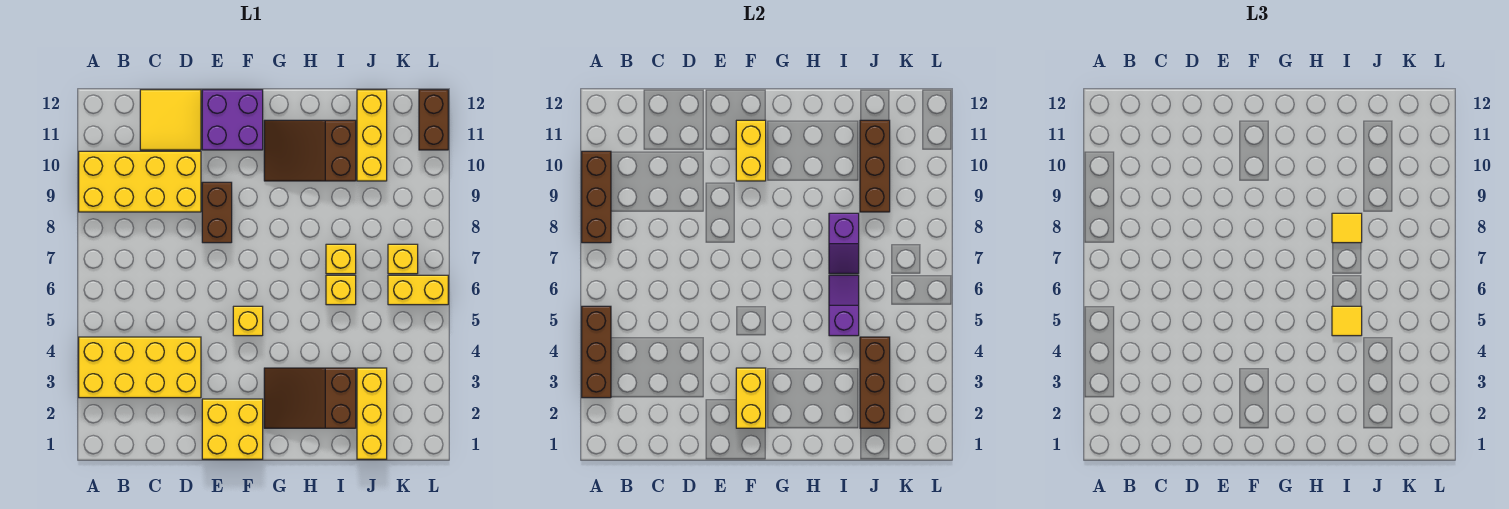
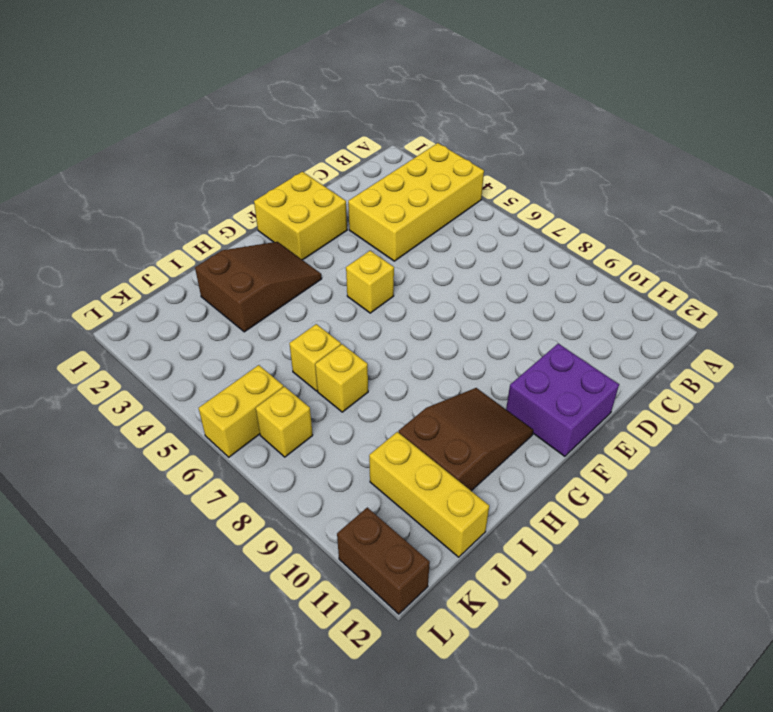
none -> yellow brick A9:D10 level 1
none -> yellow tile C11:D12 level 1
none -> brown brick E8:E9 level 1

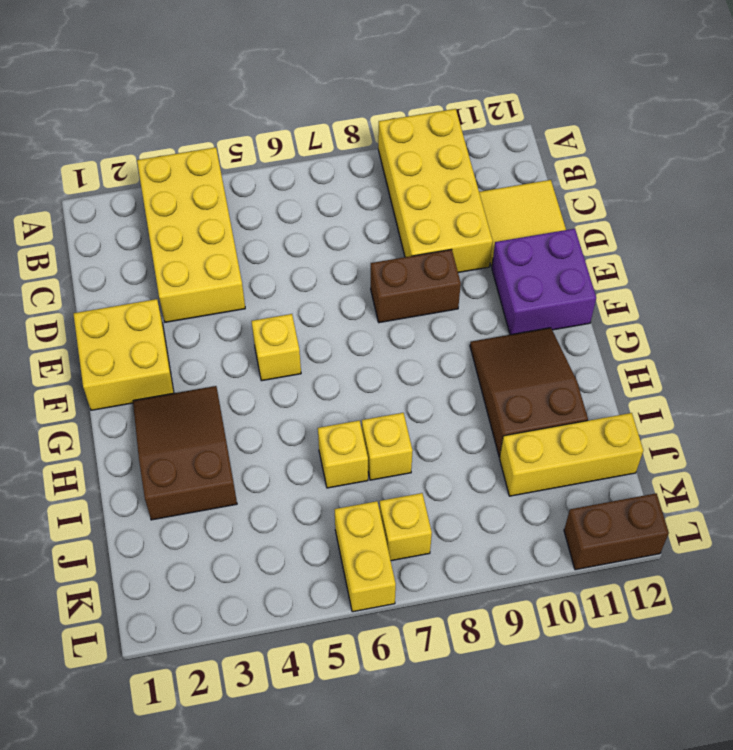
none -> yellow brick J1:J3 level 1
none -> brown brick A3:A5 level 2
none -> brown brick A8:A10 level 2

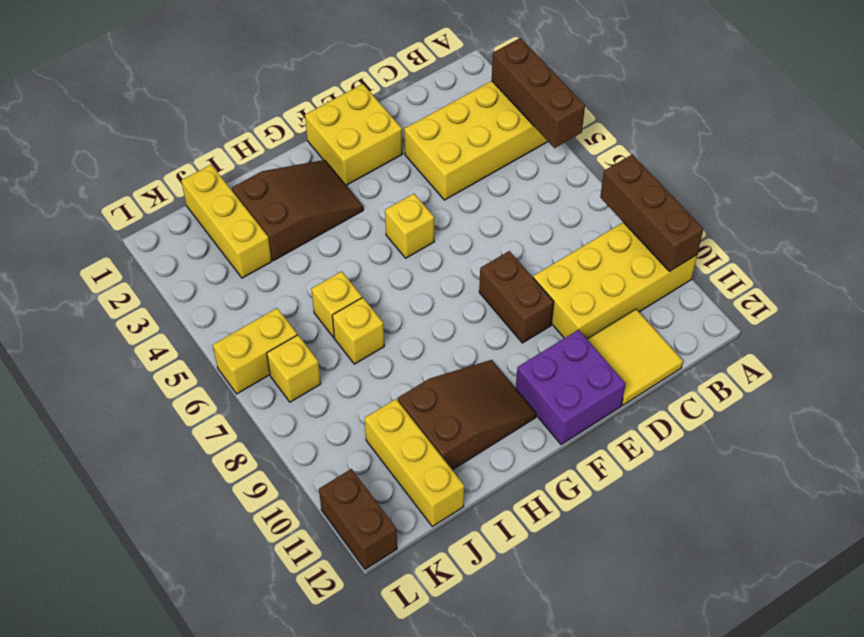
none -> yellow brick F2:F3 level 2
none -> yellow brick F10:F11 level 2
none -> purple slope I5:I6 level 2 top 5

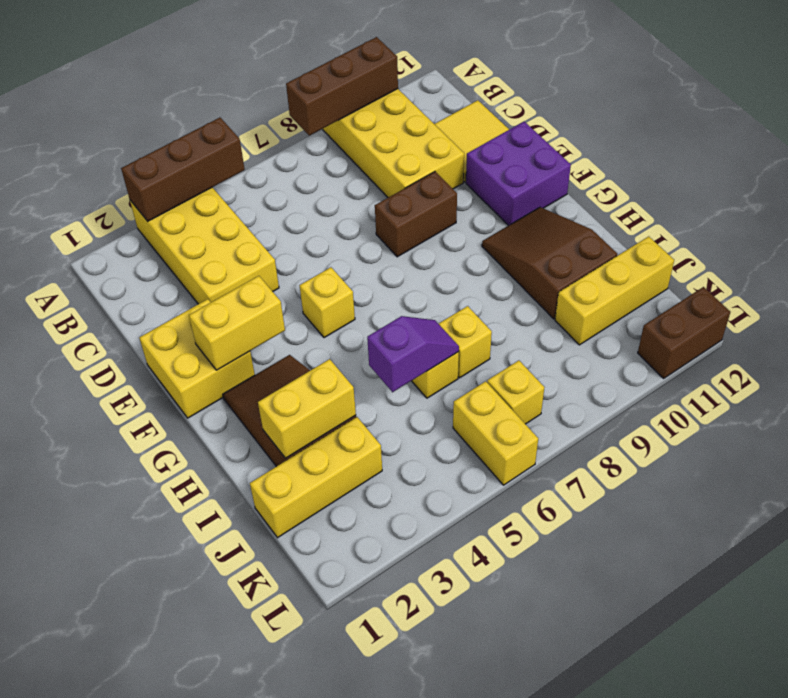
yellow brick I2:I3 level 2 -> yellow brick F10:F11 level 2
none -> purple slope I7:I8 level 2 top 8
none -> brown brick J2:J4 level 2
none -> brown brick J9:J11 level 2

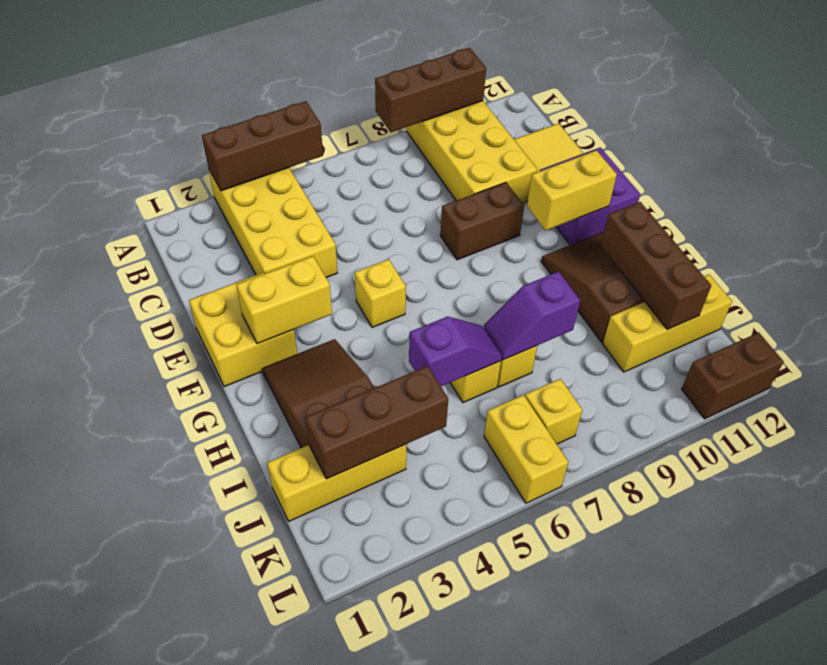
brown brick H11:J11 level 2 -> brown brick J9:J11 level 2
none -> yellow tile I5 level 3
none -> yellow tile I8 level 3

